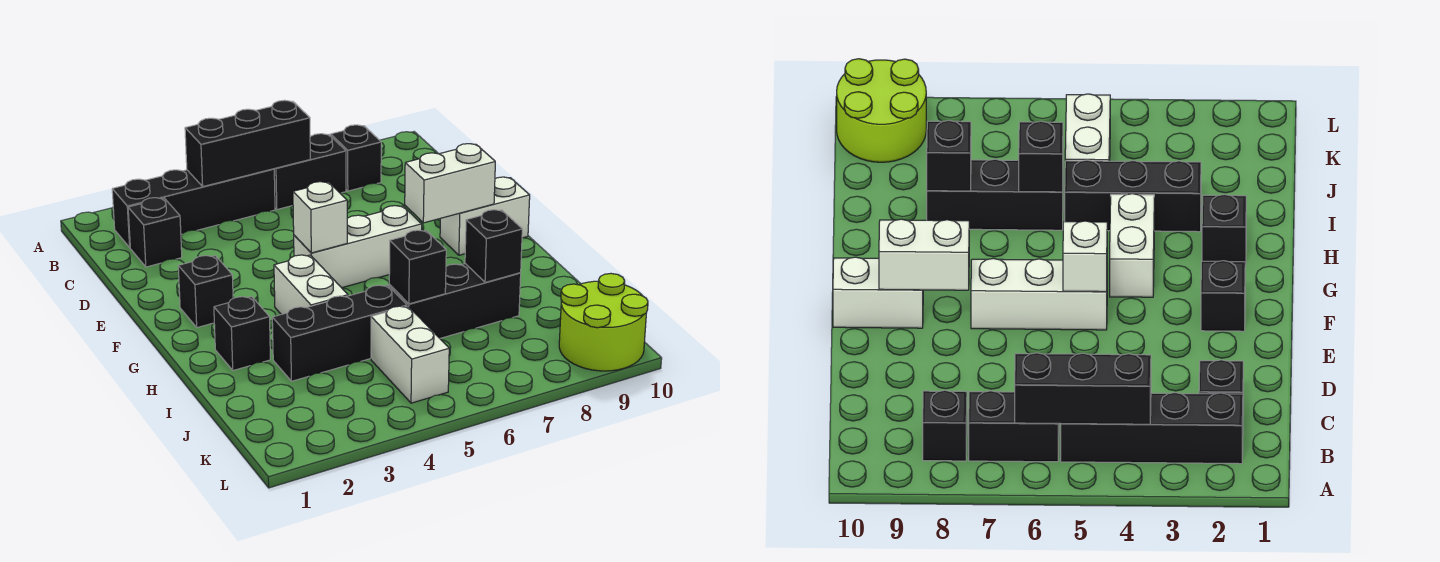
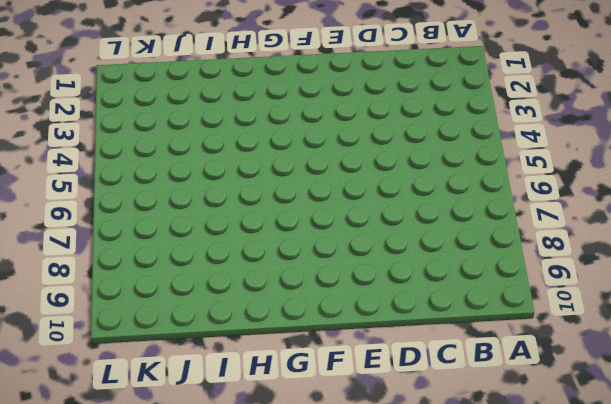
none -> black brick B2:B5 level 1
none -> black brick B6:B7 level 1
none -> black brick B8 level 1

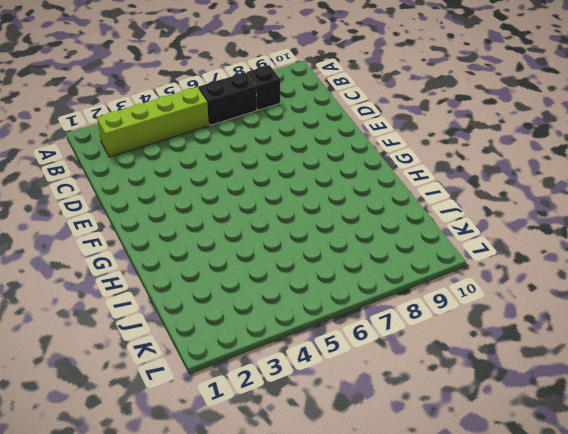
lime brick B2:B5 level 1 -> black brick B2:B5 level 1
none -> black brick C2 level 1
none -> black brick F2 level 1
none -> white brick F5:F7 level 1

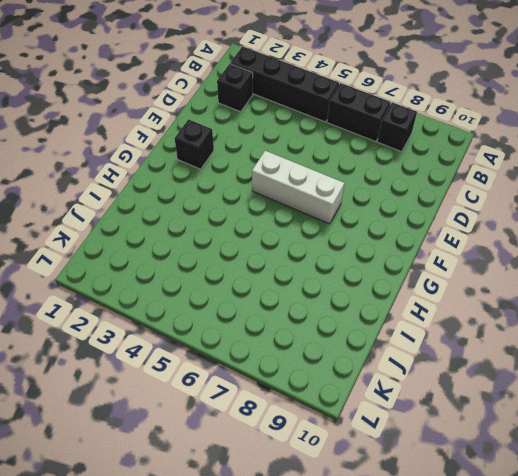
none -> white brick F9:F10 level 1
none -> white brick G4:H4 level 1
none -> black brick H2 level 1

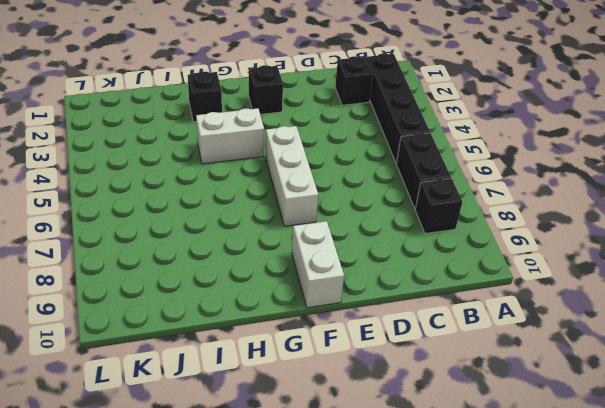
none -> black brick I3:I5 level 1
none -> black brick I6:I8 level 1
none -> white brick J5:K5 level 1

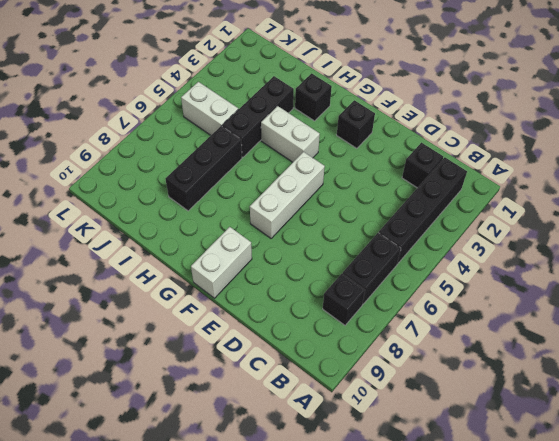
none -> lime round brick K9:L10 level 1
none -> black brick B4:B6 level 2
none -> white brick F5 level 2

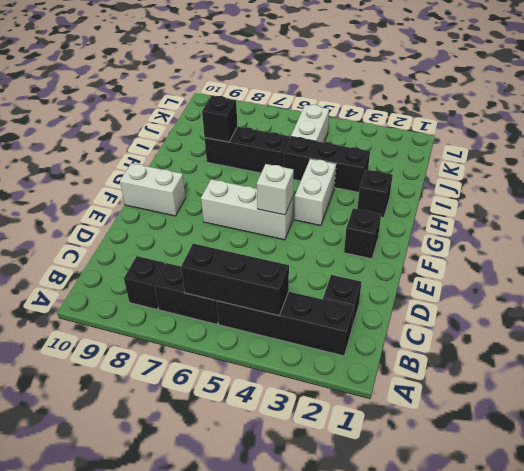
none -> lime round brick K9:L10 level 1
none -> white brick F8:F9 level 2
none -> black brick I6 level 2

